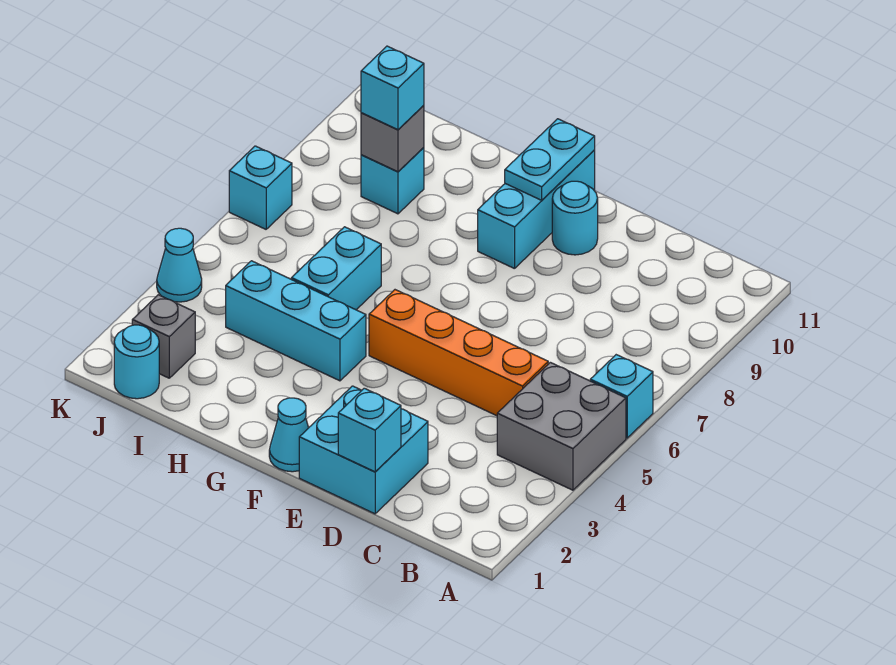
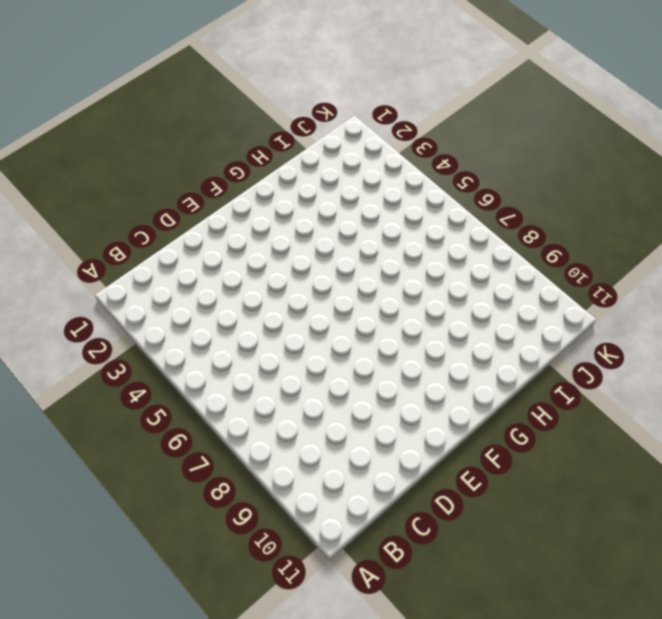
none -> grey brick A4:B5 level 1
none -> cyan brick A6 level 1
none -> orange brick C5:F5 level 1

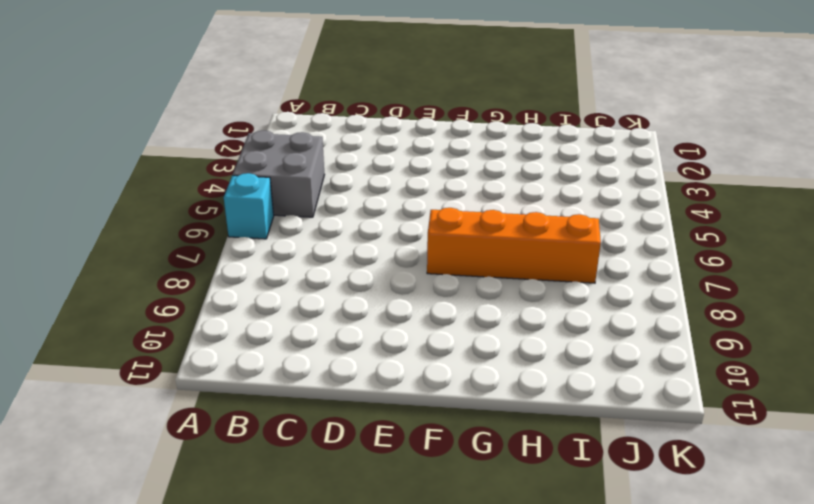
orange brick F7:I7 level 1 -> orange brick C5:F5 level 1
none -> cyan brick D1:E2 level 1
none -> cyan round brick E10 level 1
none -> cyan cone F1 level 1

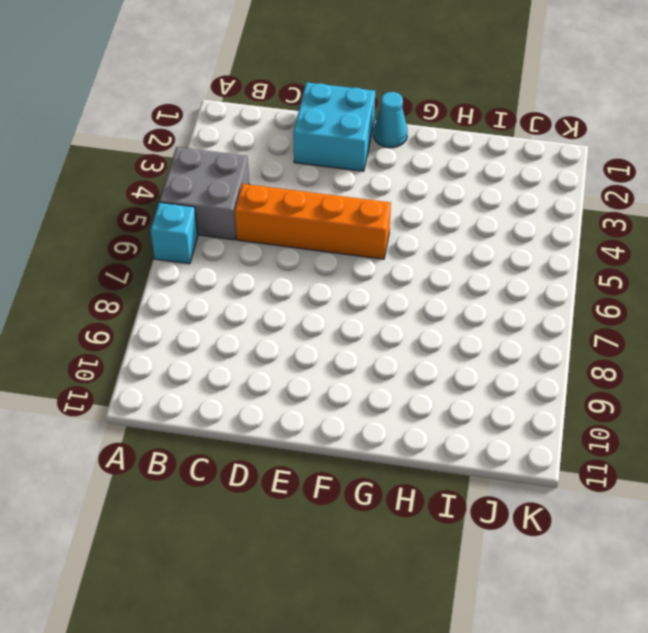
none -> cyan round brick E10 level 1
none -> cyan brick F9:F11 level 1
none -> cyan brick G4:I4 level 1

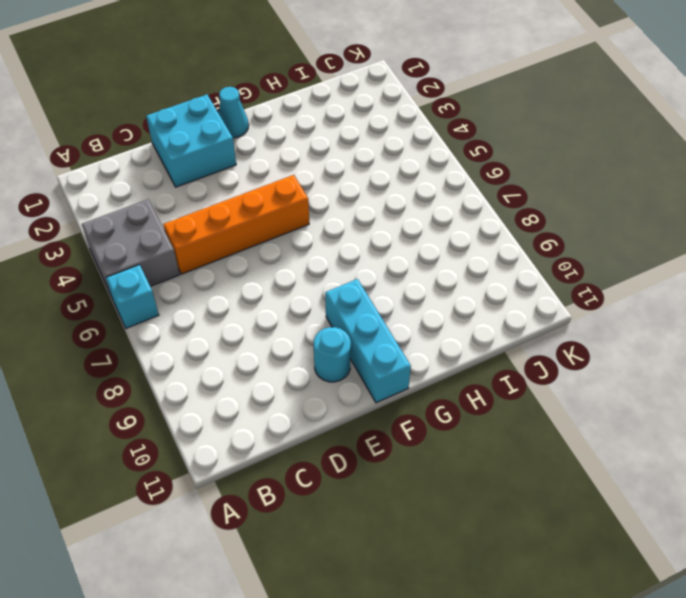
none -> cyan brick G4:I4 level 1
none -> cyan brick H5:H6 level 1
none -> cyan brick I9 level 1

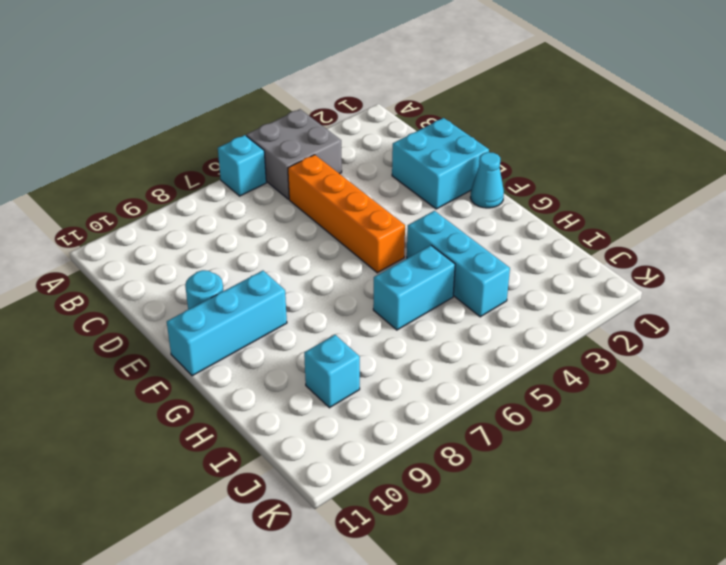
none -> cyan round brick J1 level 1
none -> grey brick J2 level 1
none -> cyan cone K4 level 1

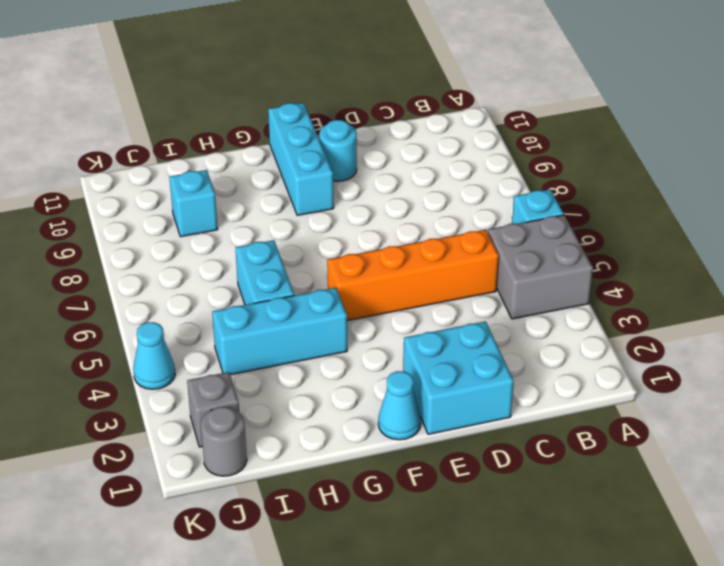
grey round brick J1 level 1 -> cyan round brick J1 level 1
none -> cyan brick K7 level 1
none -> cyan brick D1 level 2
none -> cyan plate F10:F11 level 2

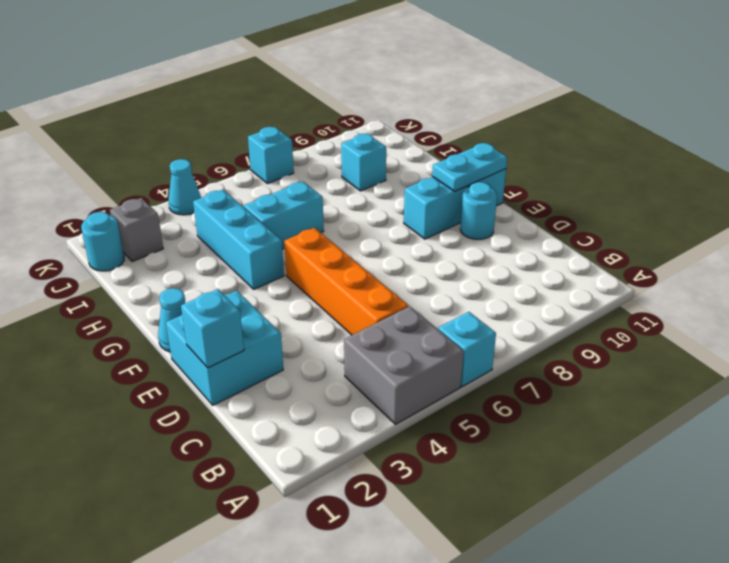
none -> grey brick I9 level 2
none -> cyan brick I9 level 3

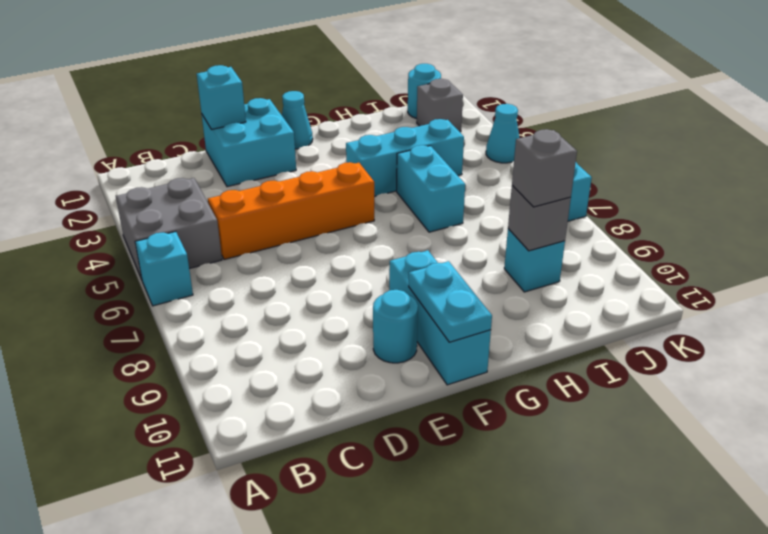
grey brick I9 level 3 -> cyan brick I9 level 3

